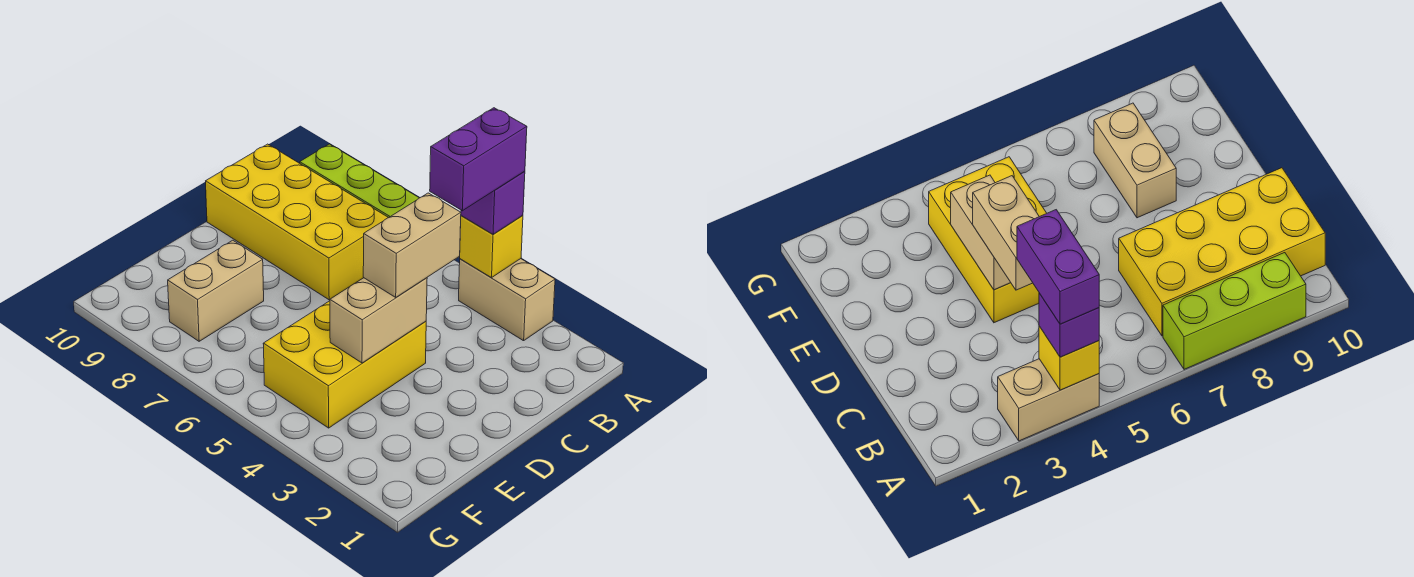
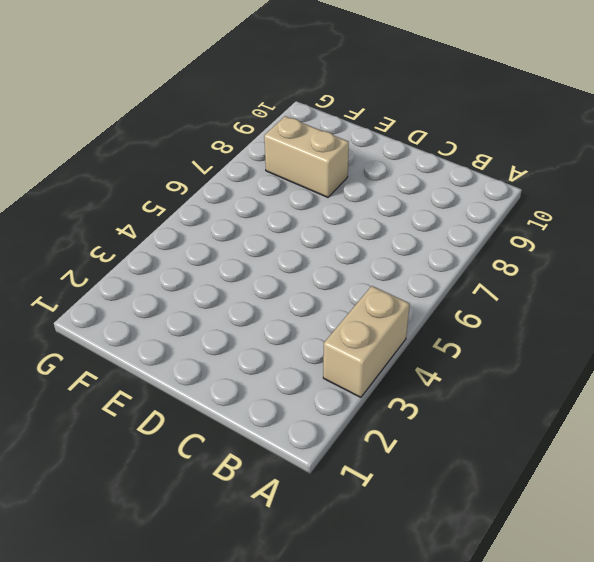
none -> lime brick A7:A9 level 1
none -> yellow brick B7:C10 level 1

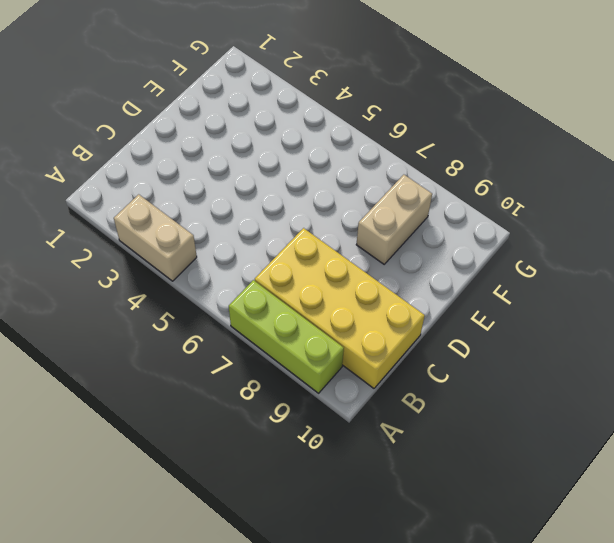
none -> yellow brick D4:F5 level 1
none -> yellow brick A4 level 2

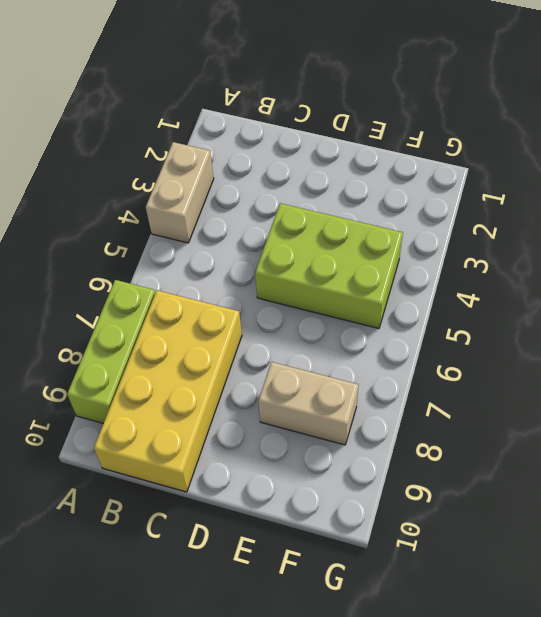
lime brick D4:F5 level 1 -> yellow brick D4:F5 level 1
none -> yellow brick A4 level 2
none -> tan brick D4:E4 level 2

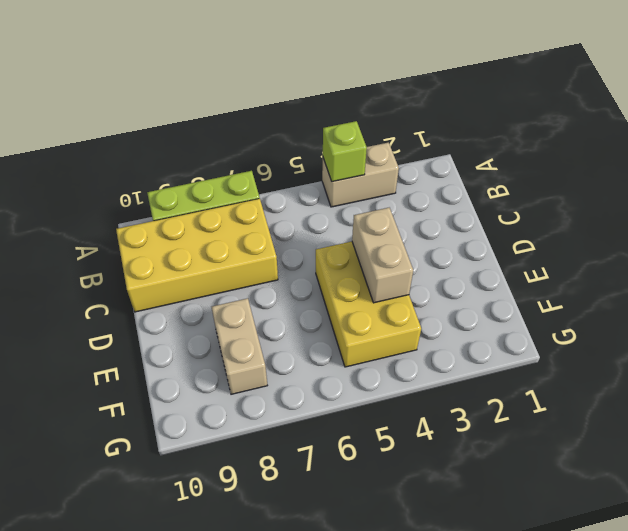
lime brick A4 level 2 -> yellow brick A4 level 2
none -> purple brick A4 level 3
none -> tan brick C4:D4 level 3

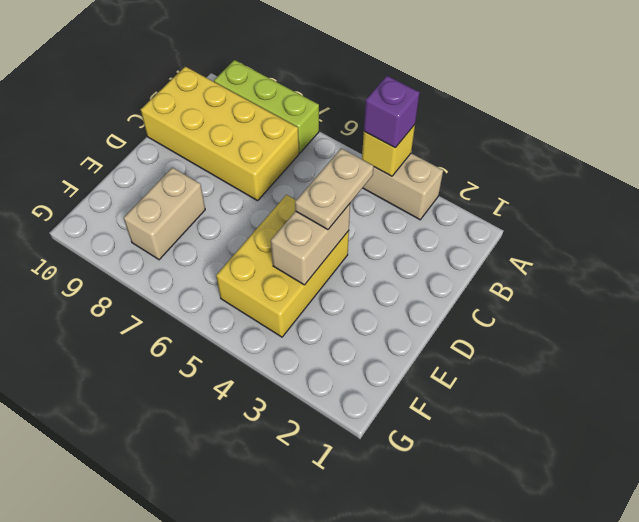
tan plate C4:D4 level 3 -> tan brick C4:D4 level 3
none -> purple brick A4:B4 level 4

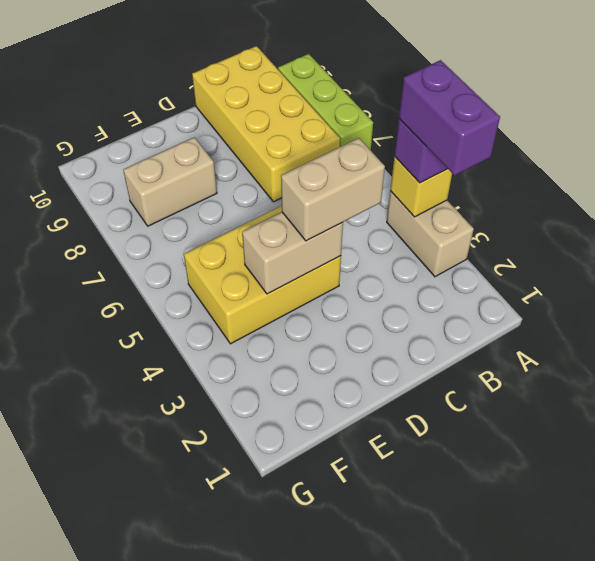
purple brick A3:A4 level 4 -> purple brick A4:B4 level 4

